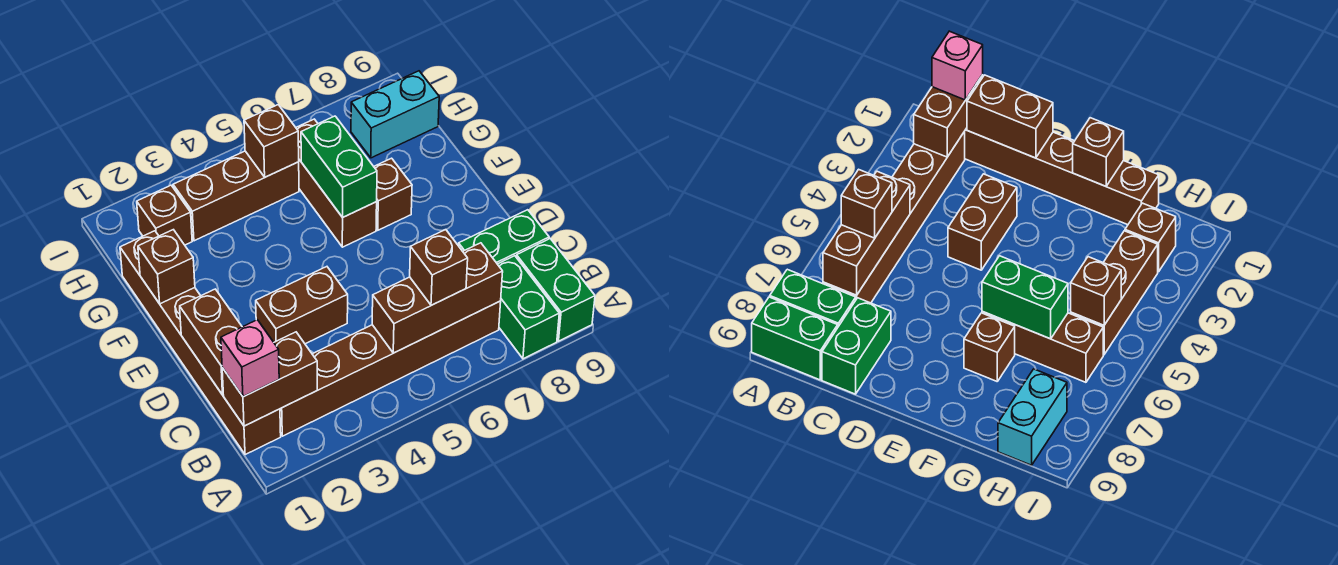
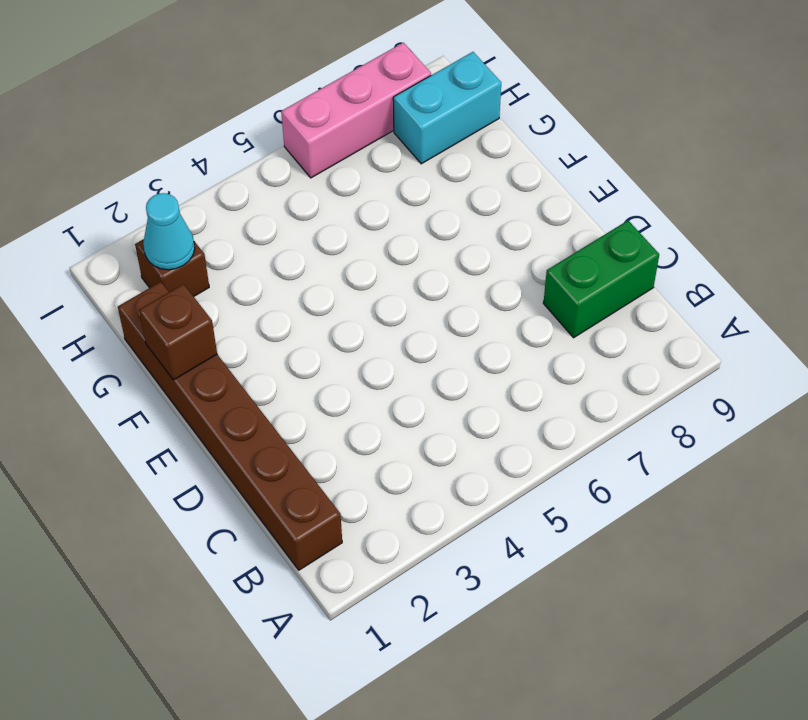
cyan cone H2 level 2 -> none
pink brick I6:I8 level 1 -> none
none -> green brick A8:B8 level 1
none -> green brick A9:B9 level 1
none -> brown brick B2:B7 level 1

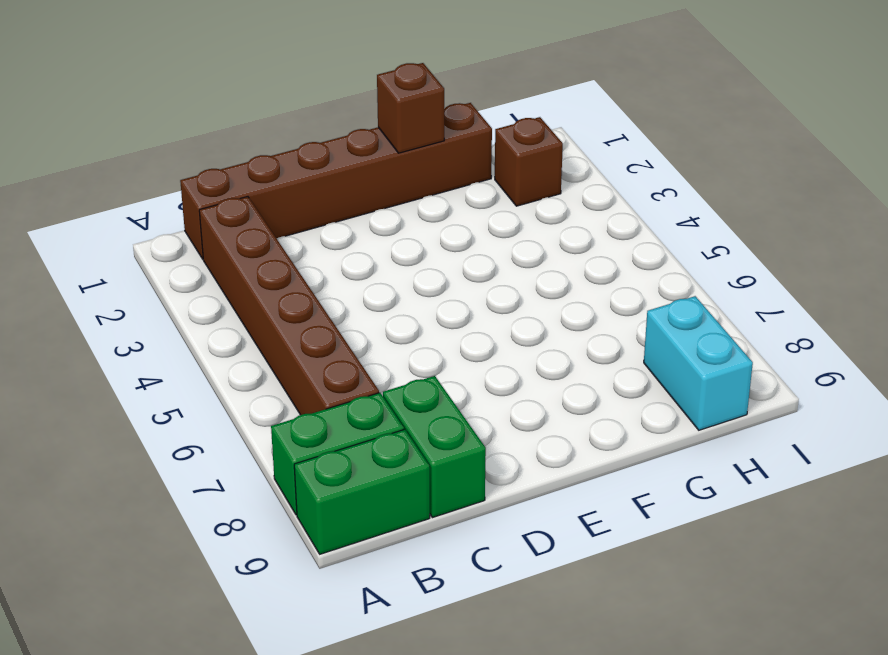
none -> brown brick D3:D4 level 1
none -> brown brick F6:H6 level 1
none -> brown brick F7 level 1

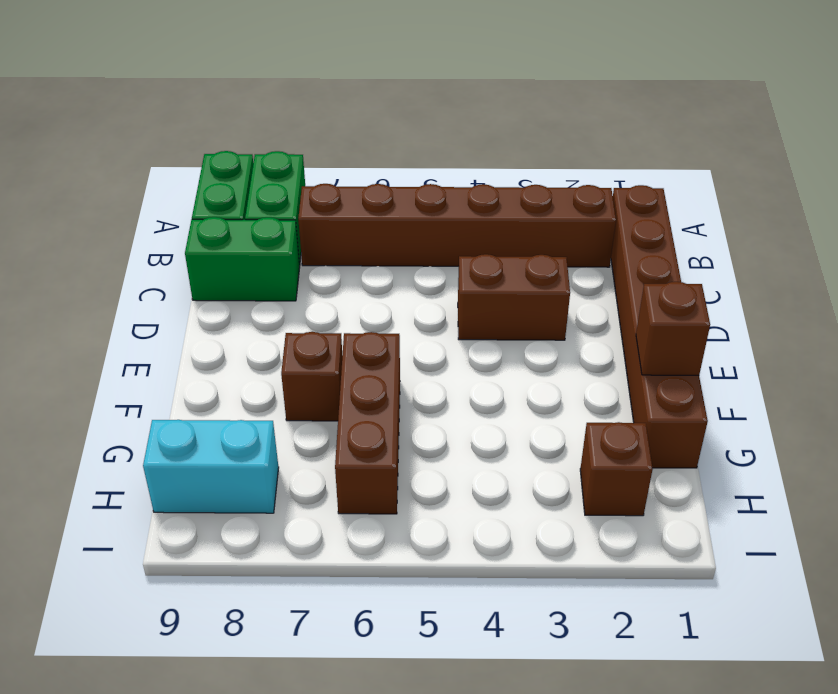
none -> brown brick H3:H5 level 1
none -> brown brick B1:B2 level 2
none -> brown brick B5:B7 level 2

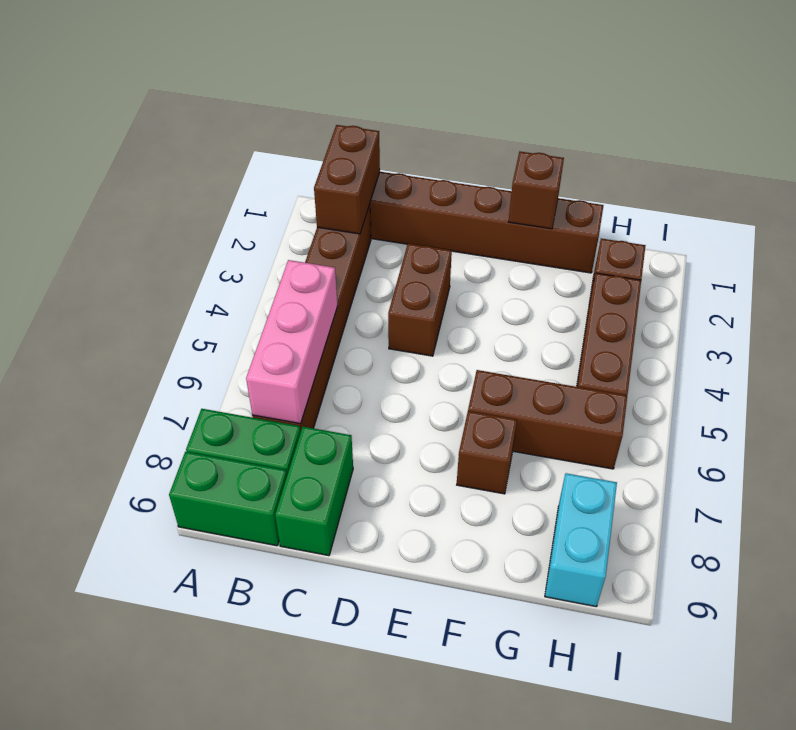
pink brick B5:B7 level 2 -> brown brick B5:B7 level 2
none -> brown brick C1:D1 level 2
none -> green brick F6:G6 level 2
none -> brown brick H5 level 2

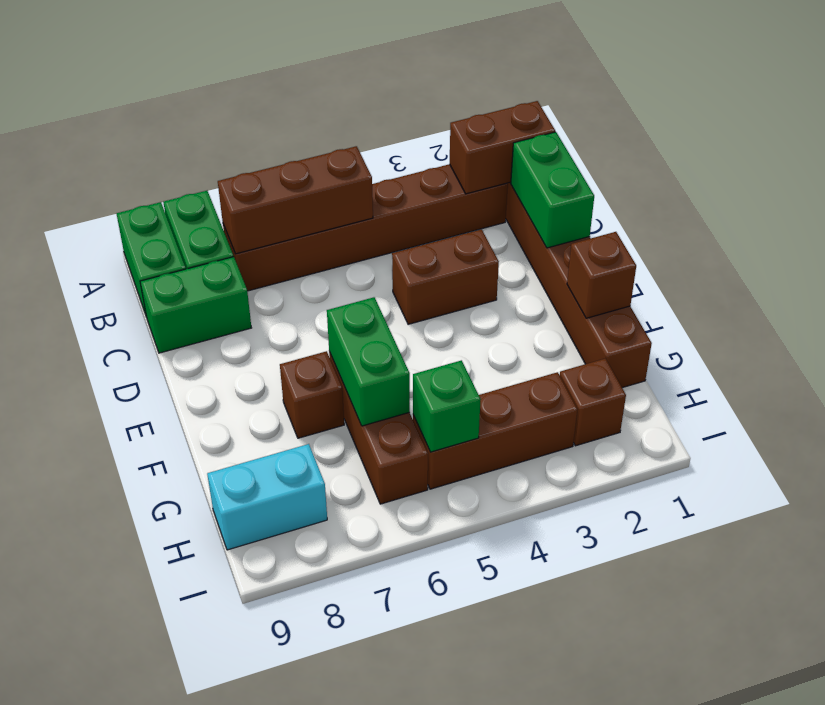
green brick C1:D1 level 2 -> brown brick C1:D1 level 2
green brick H5 level 2 -> brown brick H5 level 2
none -> pink brick B1 level 3
none -> brown brick B6 level 3

